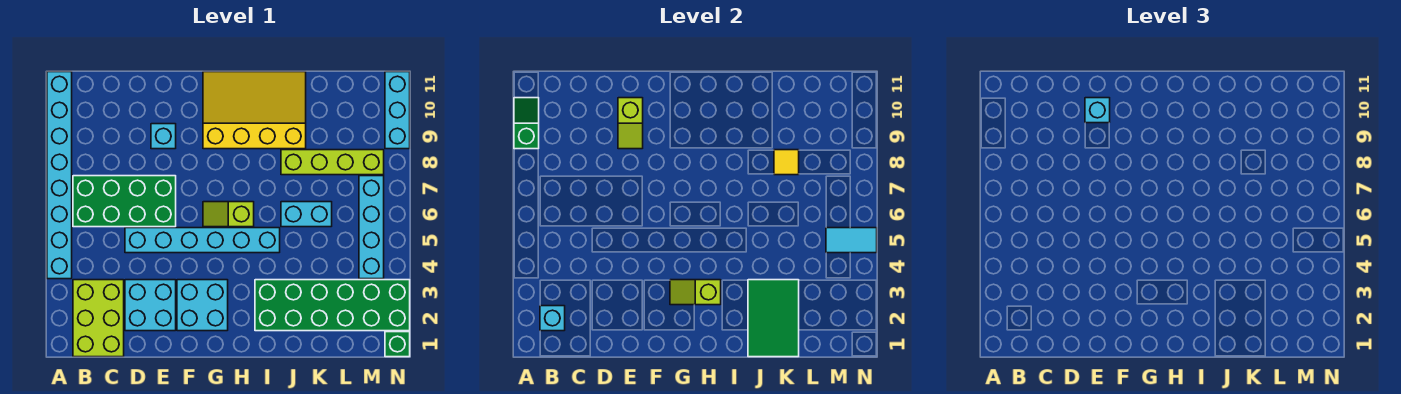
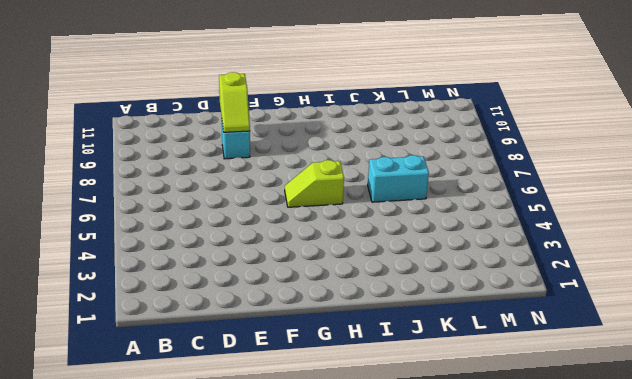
none -> cyan brick A4:A11 level 1
none -> lime brick B1:C3 level 1
none -> green brick B6:E7 level 1

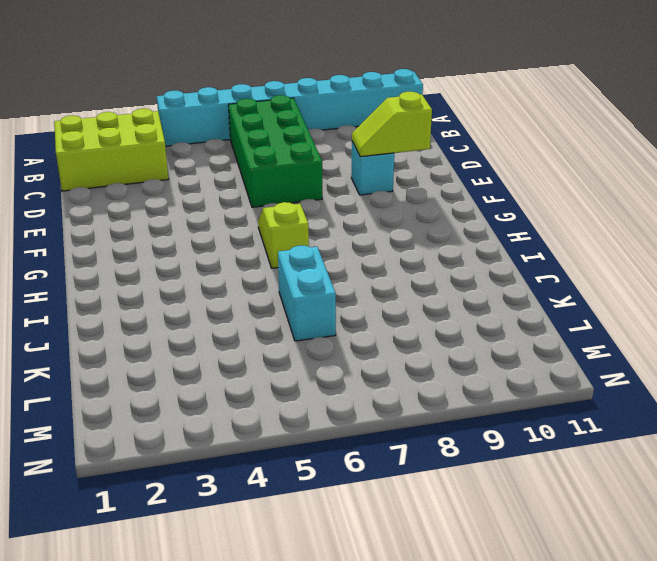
none -> cyan brick D2:E3 level 1
none -> cyan brick D5:I5 level 1
none -> cyan brick F2:G3 level 1

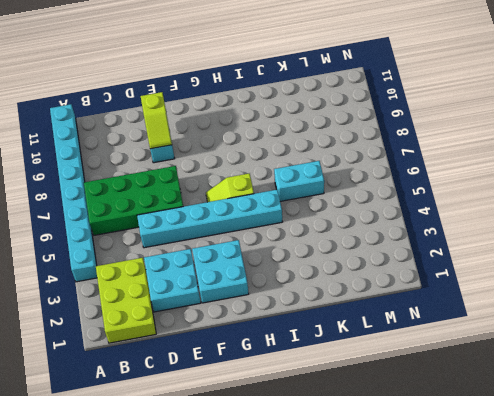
none -> yellow slope G9:J11 level 1 top 9
none -> green brick I2:N3 level 1
none -> lime brick J8:M8 level 1

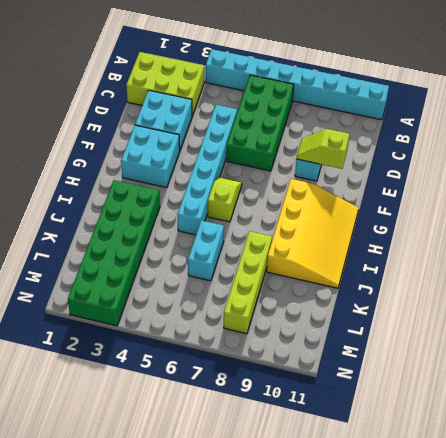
none -> cyan brick M4:M7 level 1
none -> green brick N1 level 1
none -> cyan brick N9:N11 level 1

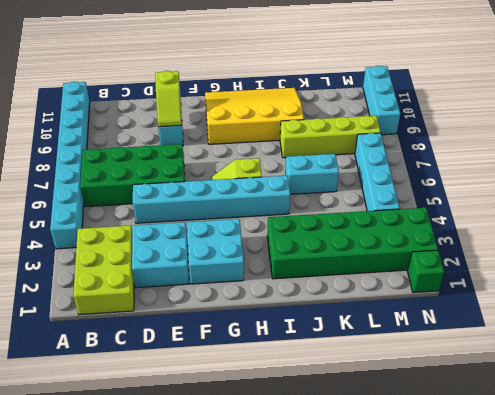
none -> green slope A9:A10 level 2 top 9
none -> cyan brick B2 level 2
none -> lime slope G3:H3 level 2 top H

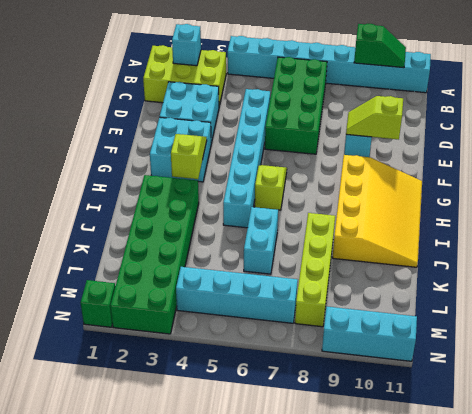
none -> green tile J1:K3 level 2
none -> yellow tile K8 level 2
none -> cyan tile M5:N5 level 2

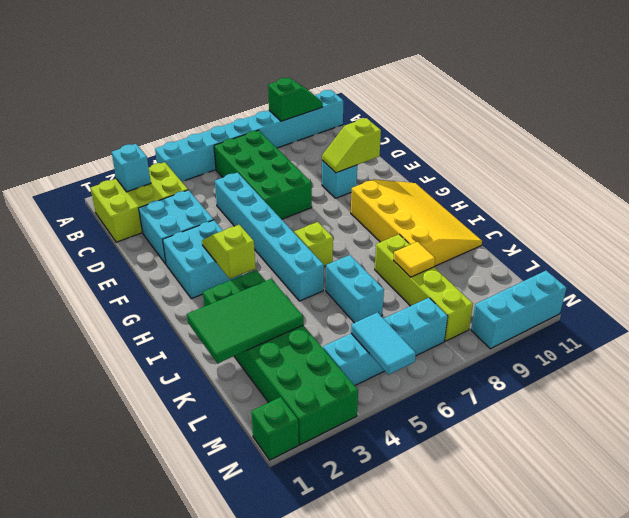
none -> cyan brick E10 level 3

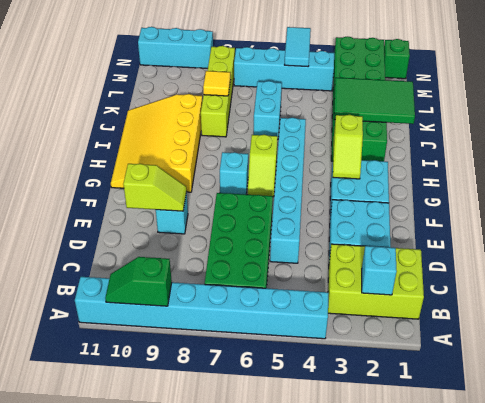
cyan brick G7 level 1 -> cyan brick E10 level 3

